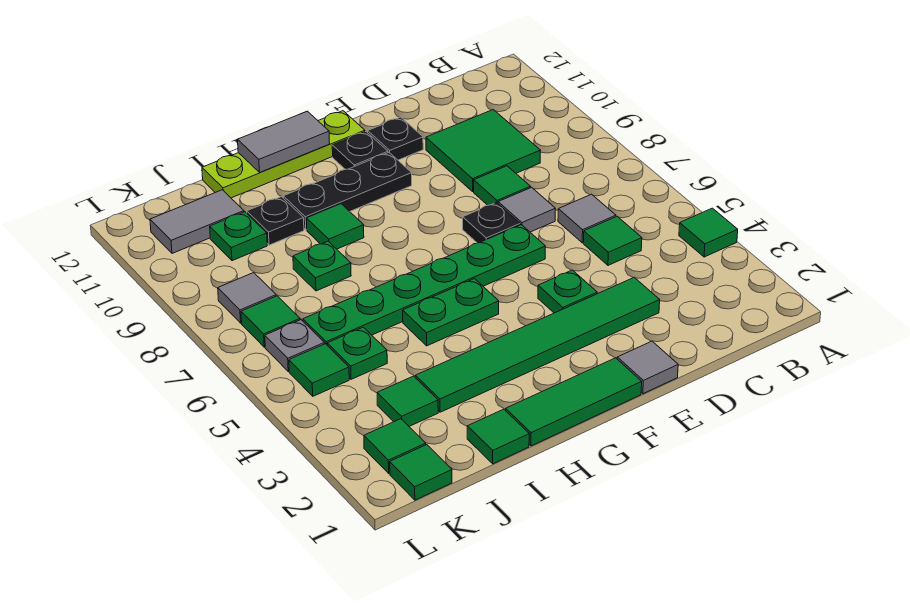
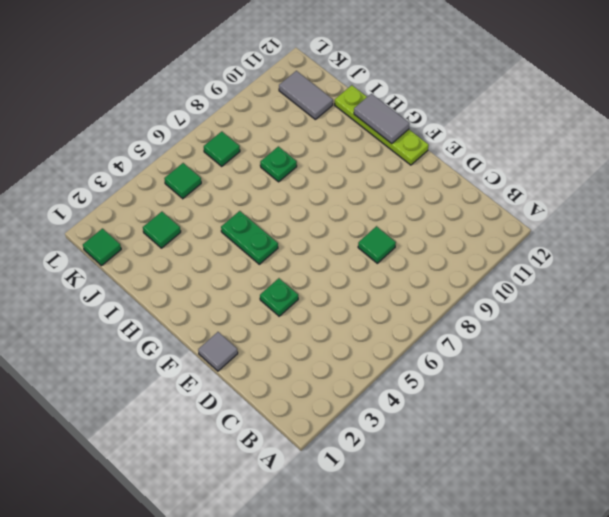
none -> green tile A4 level 1
none -> green tile C5 level 1
none -> grey tile C6 level 1
none -> green tile C9:D10 level 1

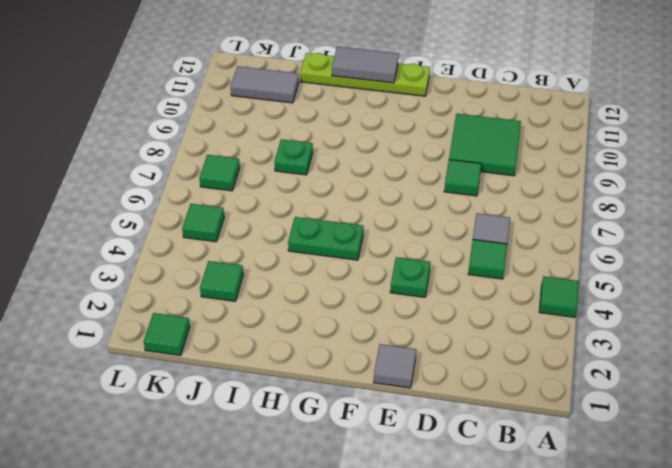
none -> green tile D3:I3 level 1
none -> grey tile D7 level 1
none -> green plate E6:J6 level 1
none -> black plate E7 level 1

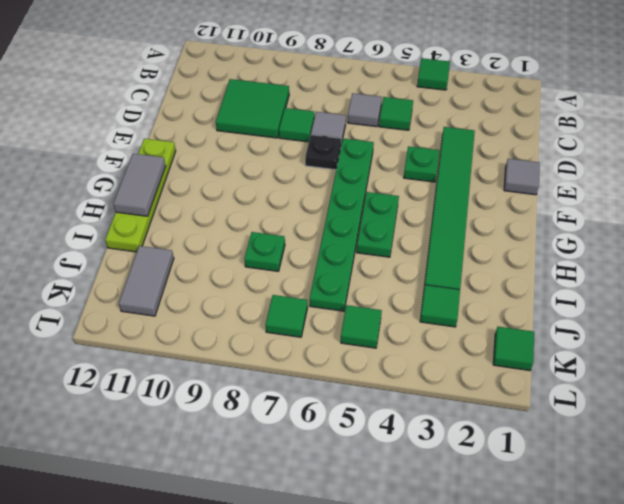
none -> black plate E11 level 1
none -> green tile F1:H1 level 1
none -> black plate F10:H10 level 1
none -> black plate F11 level 1

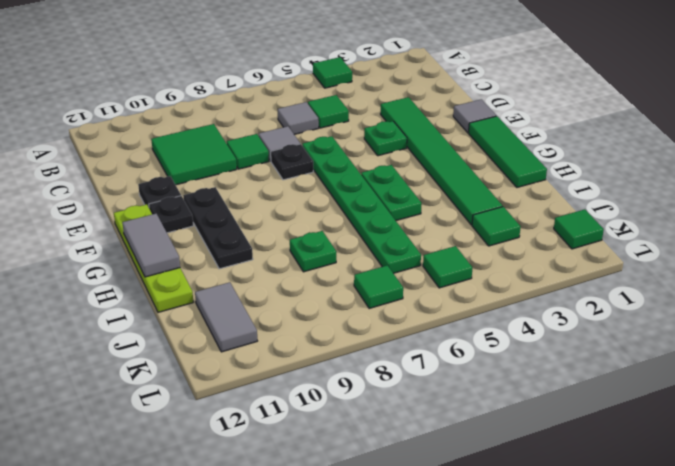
none -> green tile H9 level 1
none -> green tile I1 level 1
none -> black plate I10 level 1
none -> green plate J5 level 1

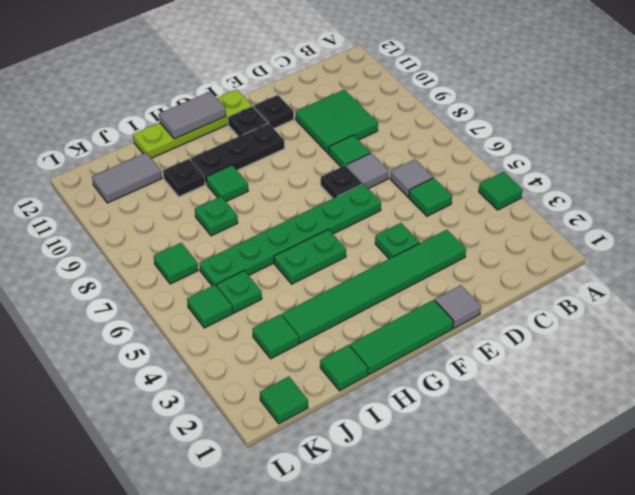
none -> green plate J10 level 1
none -> green tile K2 level 1
none -> grey plate K6 level 1
none -> grey tile K8 level 1

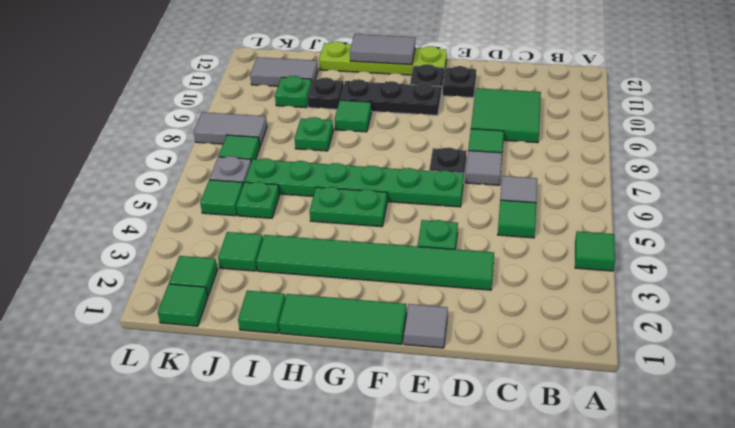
grey tile K8:L8 level 1 -> grey tile K8 level 1

